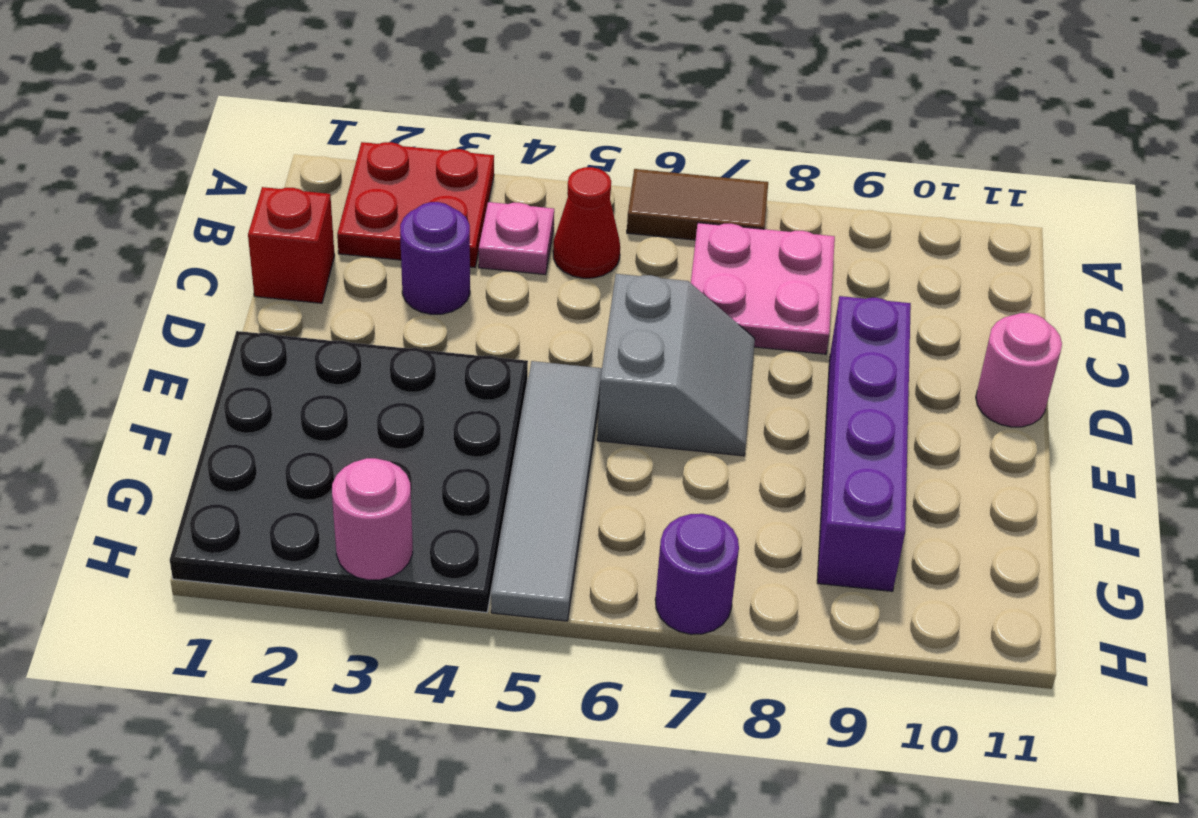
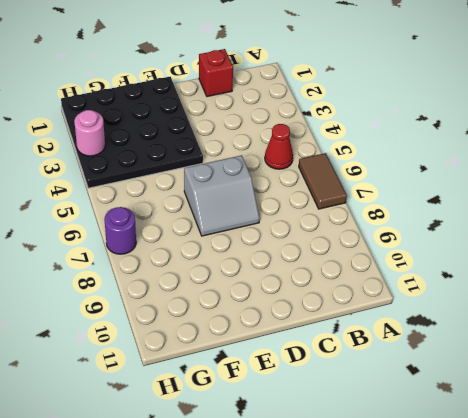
none -> red plate A2:B3 level 1
none -> pink plate B4 level 1
none -> pink plate B7:C8 level 1

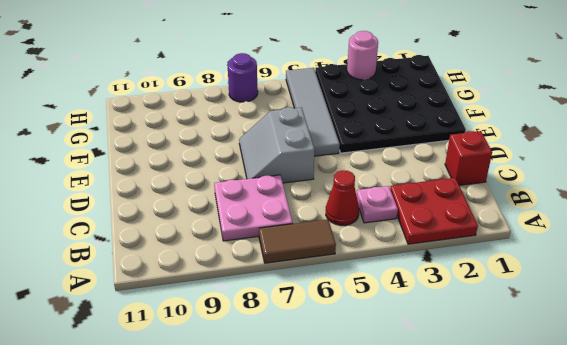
none -> purple round brick C3 level 1
none -> purple brick D9:G9 level 1
none -> pink round brick D11 level 1

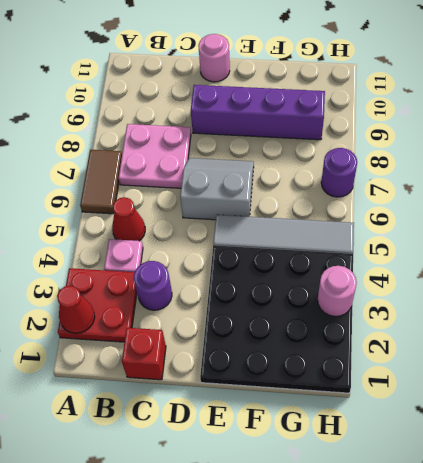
red cone A2 level 2 -> none

